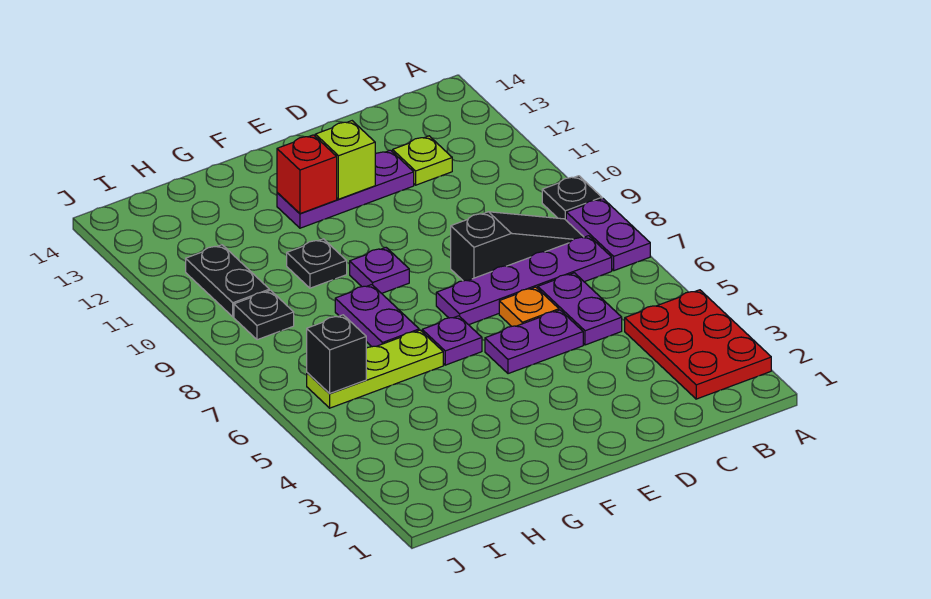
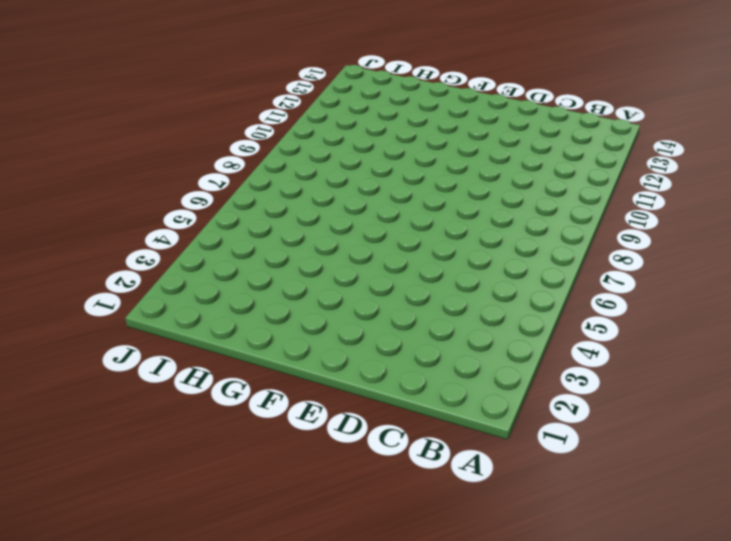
none -> red plate A2:B4 level 1
none -> purple plate A7:A8 level 1
none -> black plate A9 level 1

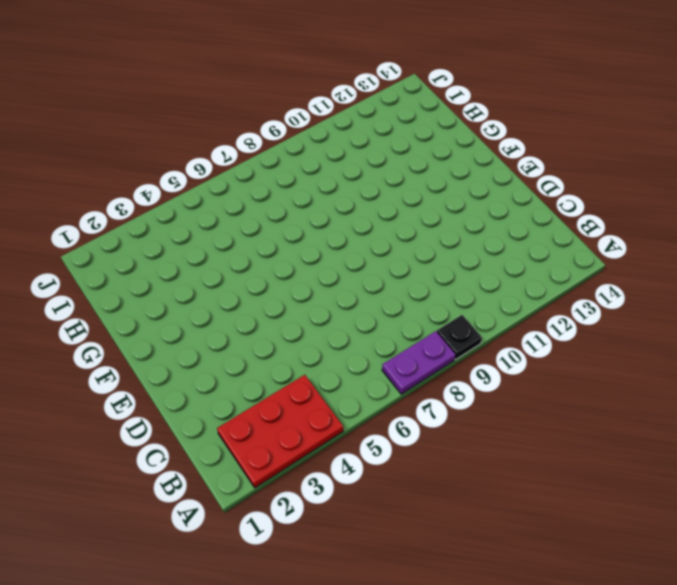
none -> purple plate B7:E7 level 1
none -> black slope B8:D8 level 1 top D
none -> purple plate C5:C6 level 1

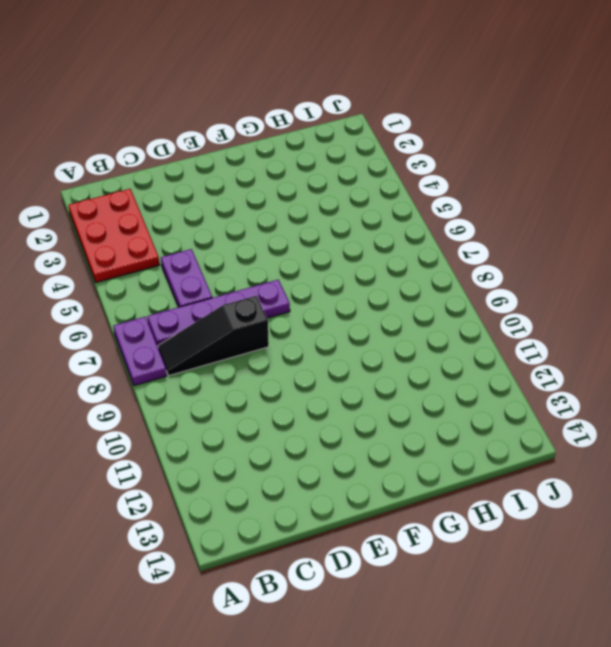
none -> black plate A9 level 1
none -> lime plate C12 level 1
none -> purple plate D5:E5 level 1

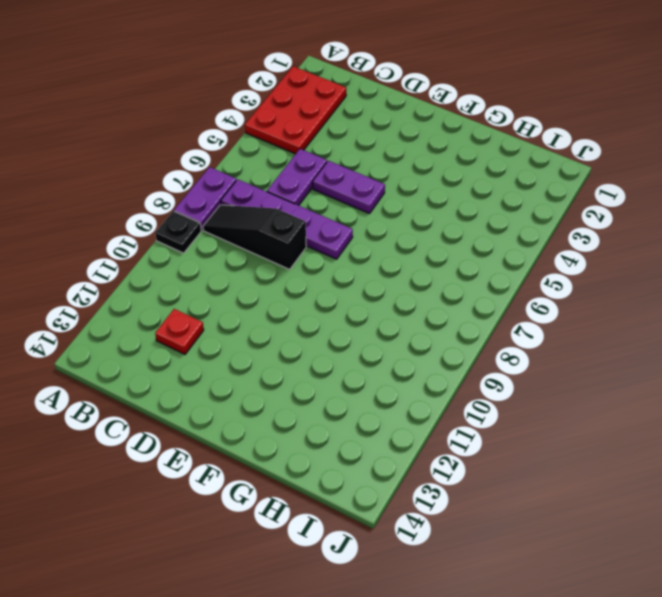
red plate C12 level 1 -> lime plate C12 level 1
none -> orange plate D6 level 1
none -> purple plate D12:F12 level 1
none -> purple plate F6 level 1

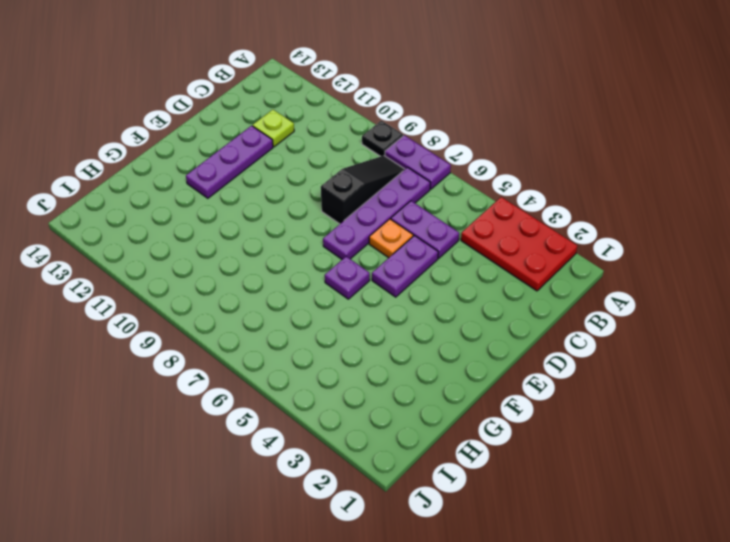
none -> purple plate F9 level 1
none -> lime plate G6:I6 level 1
none -> purple plate G7:G8 level 1

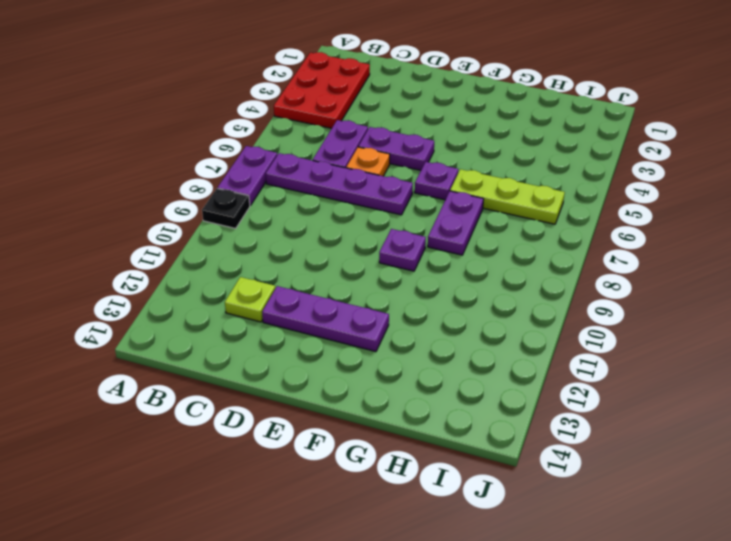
none -> black slope B8:D8 level 1 top D
none -> black plate G10 level 1
none -> black plate I9 level 1

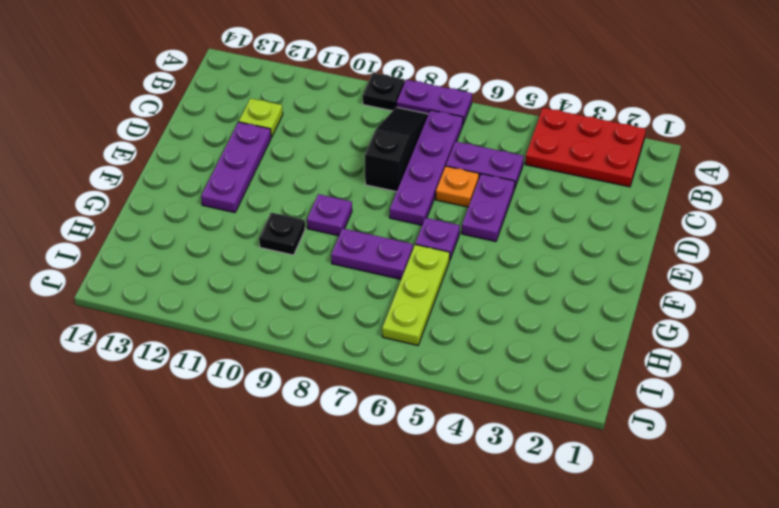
none -> black plate I9 level 1
none -> black plate I10:I11 level 1
none -> lime brick E12 level 2

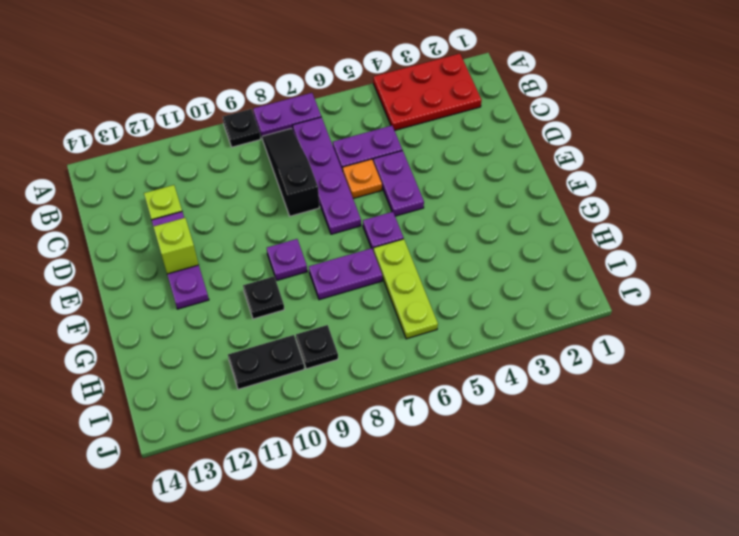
none -> red brick F12 level 2
none -> black brick I6 level 2

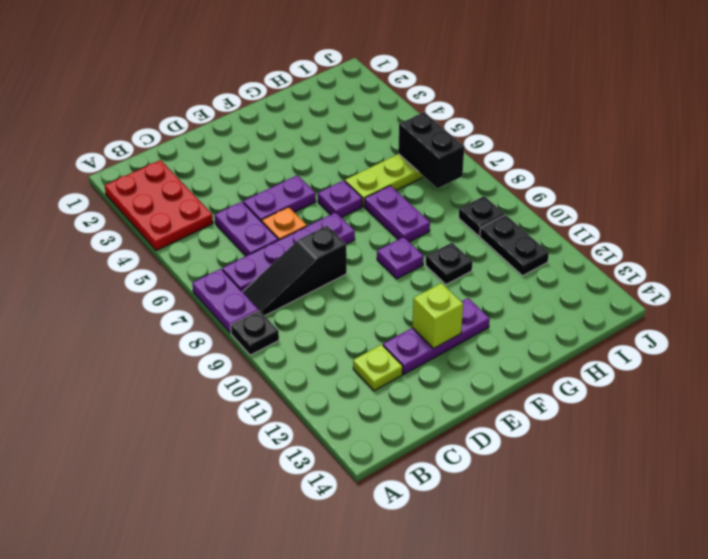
black brick I6:I7 level 2 -> black brick I6 level 2
none -> red brick F12 level 2

